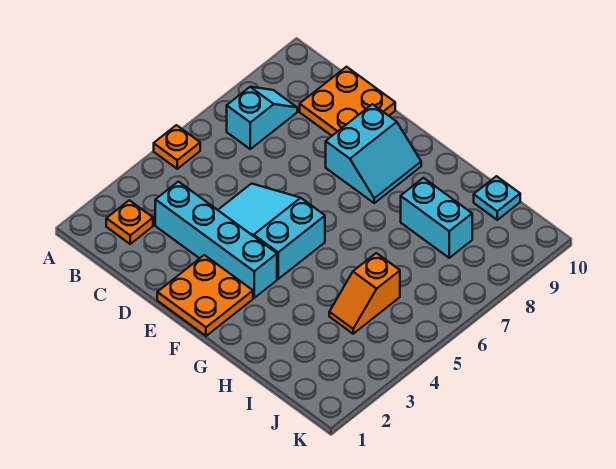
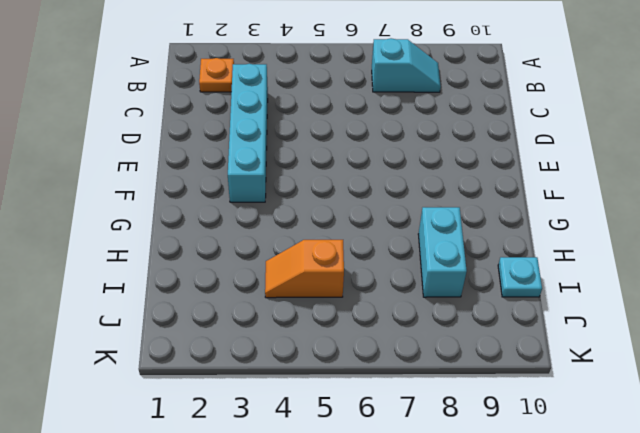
none -> orange plate A5 level 1
none -> orange plate C9:D10 level 1

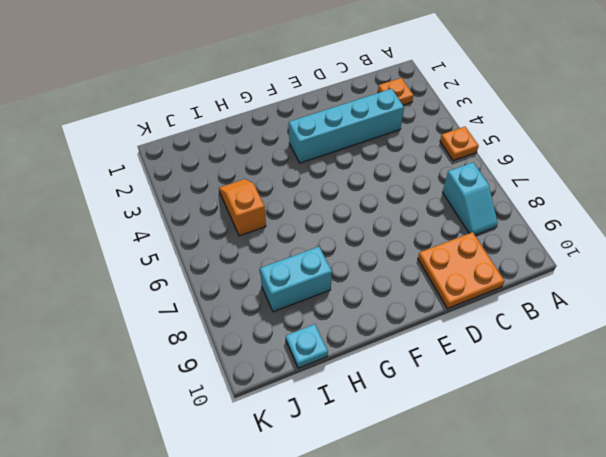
none -> cyan slope D4:F5 level 1 top F
none -> orange plate E1:F2 level 1

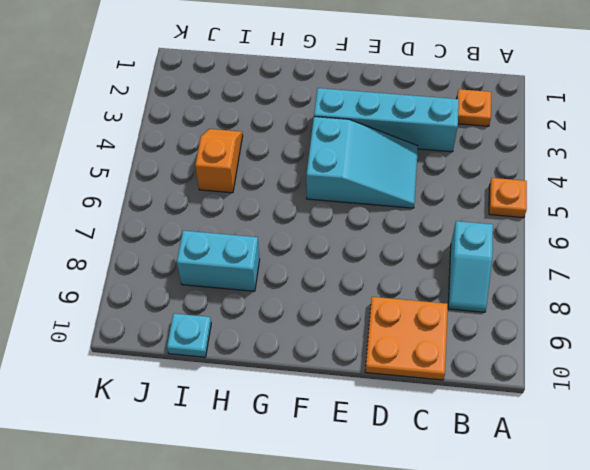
none -> orange plate E1:F2 level 1
none -> cyan slope E8:F9 level 1 top E

